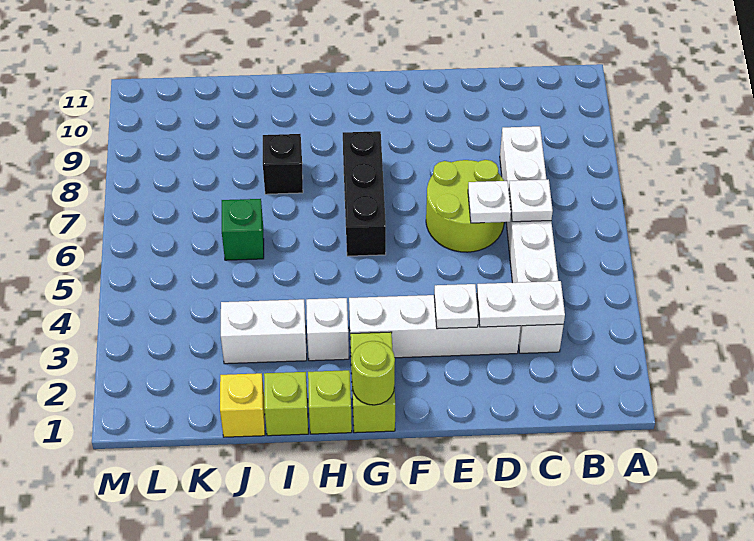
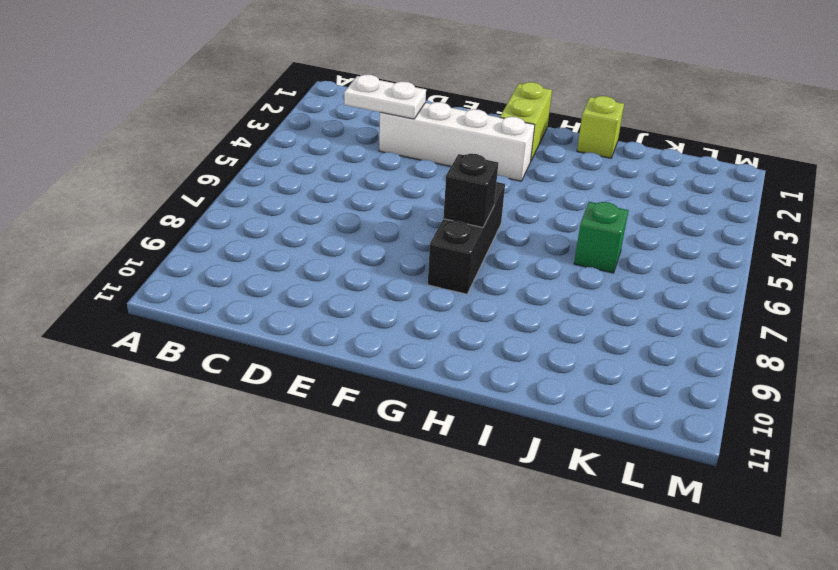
black brick G7 level 2 -> black brick I8 level 1
none -> white brick C3:C8 level 1
none -> lime round brick D6:E7 level 1
none -> lime brick H1 level 1

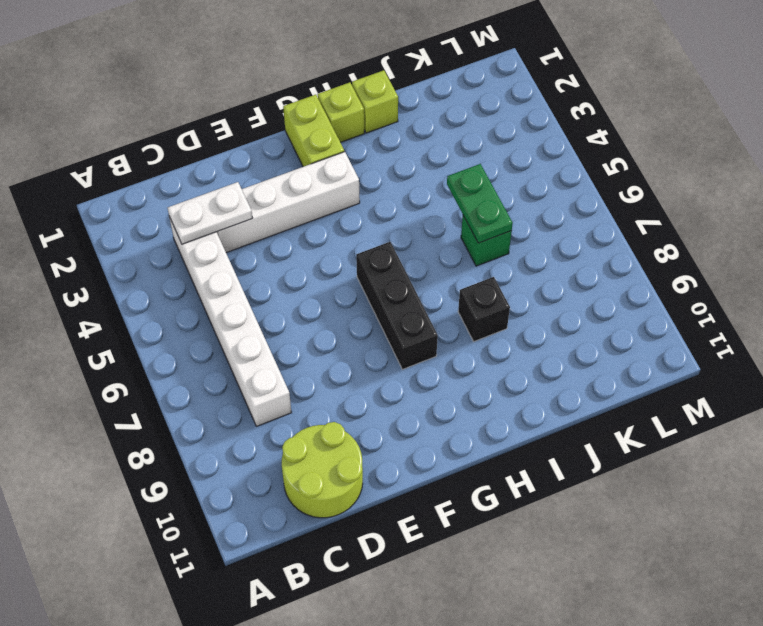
lime round brick C10:D11 level 1 -> lime round brick D6:E7 level 1
green plate J5:J6 level 2 -> none
none -> white brick H3 level 1
none -> white brick I3:J3 level 1
none -> yellow brick J1 level 1

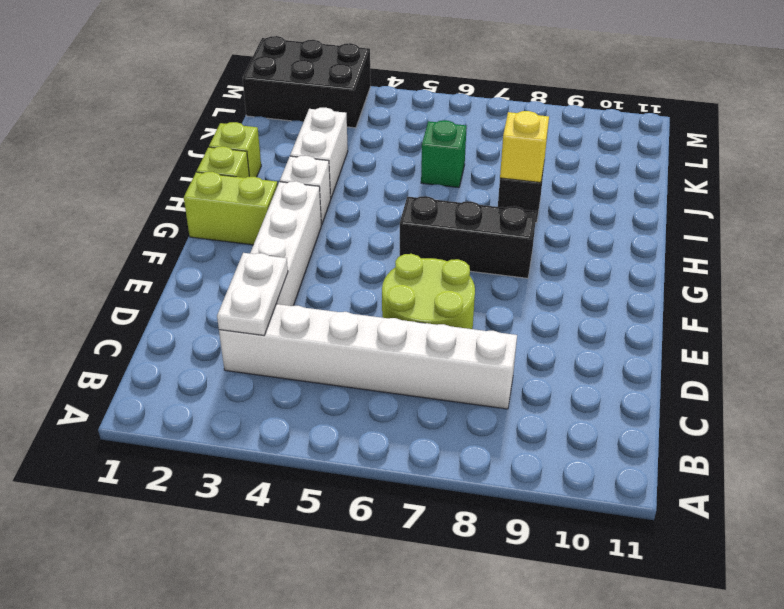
yellow brick I8 level 2 -> yellow brick J1 level 1
black brick L1:M3 level 1 -> none
none -> white plate C6 level 2
none -> white plate D6 level 2
none -> white plate E3 level 2

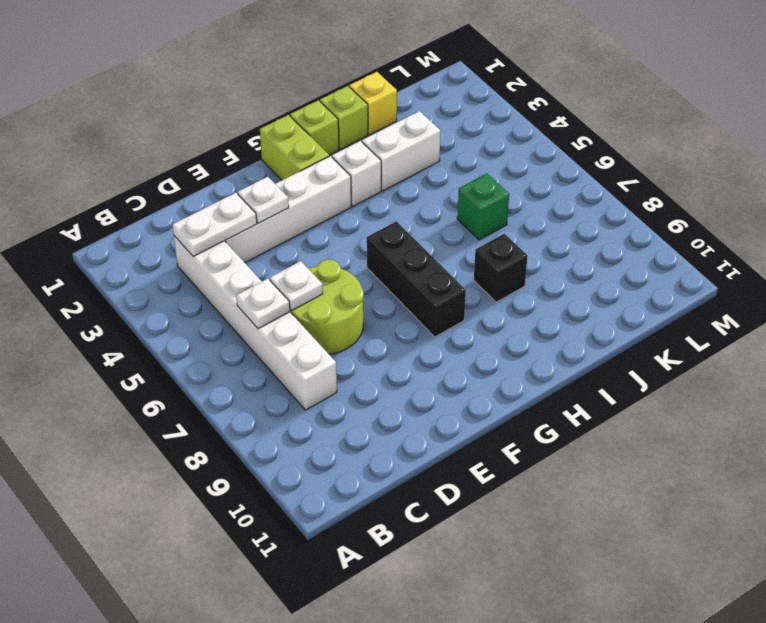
none -> lime round brick G1 level 2

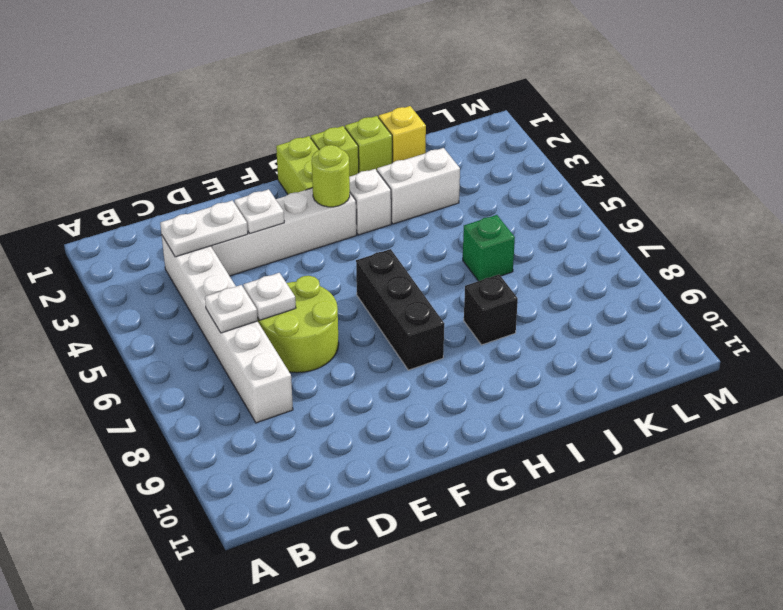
lime round brick G3 level 2 -> lime round brick G1 level 2

